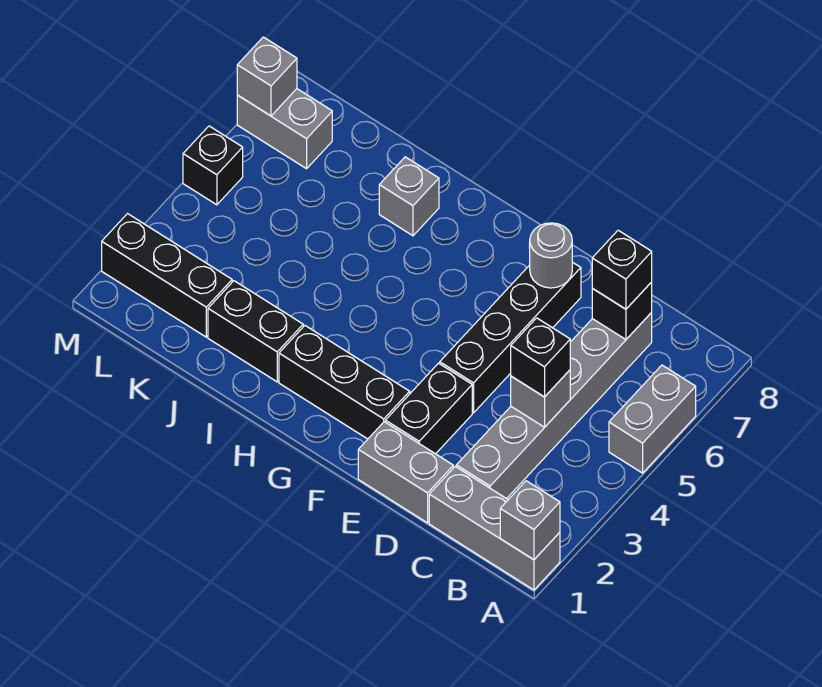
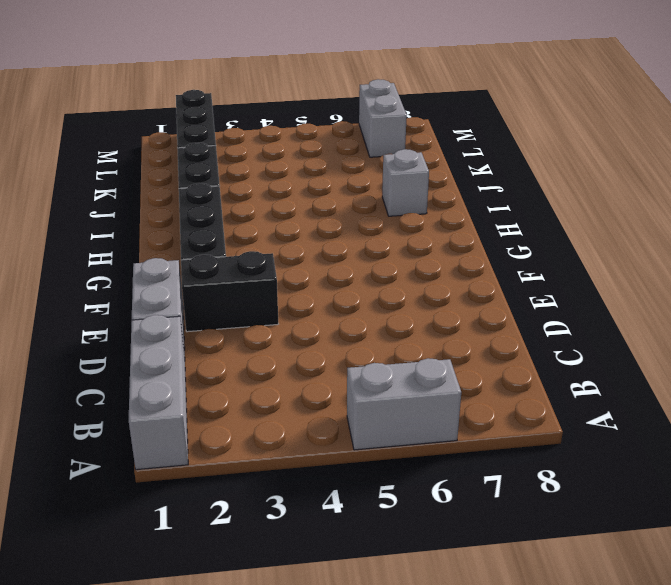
none -> grey brick C2:C7 level 1
none -> black brick E4:E7 level 1
none -> black brick M5 level 1

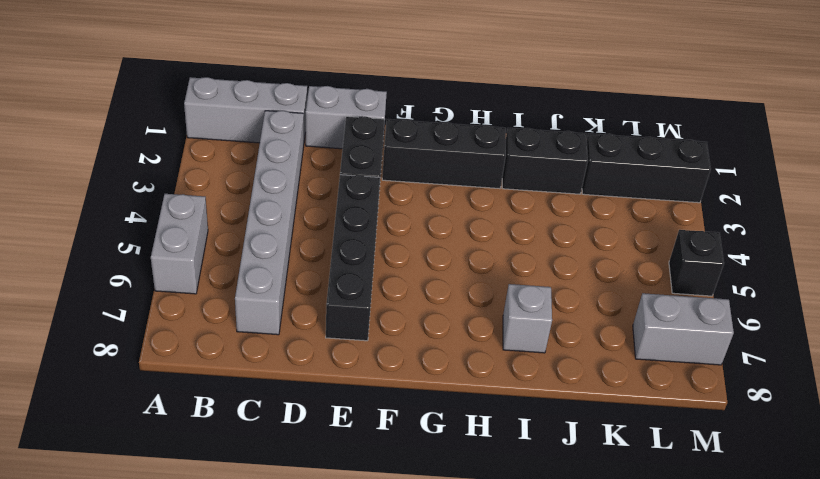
none -> grey brick A1 level 2
none -> grey brick C4 level 2
none -> black brick C7 level 2

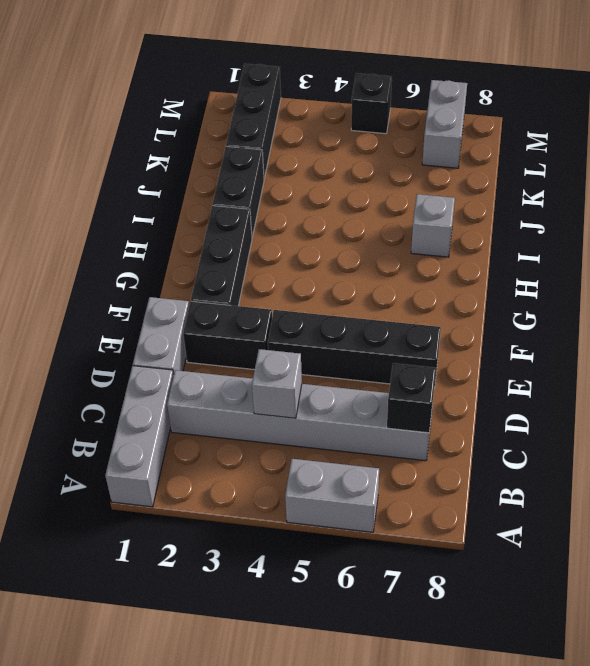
none -> grey brick A1 level 2
none -> grey round brick E7 level 2
none -> grey brick M7 level 2

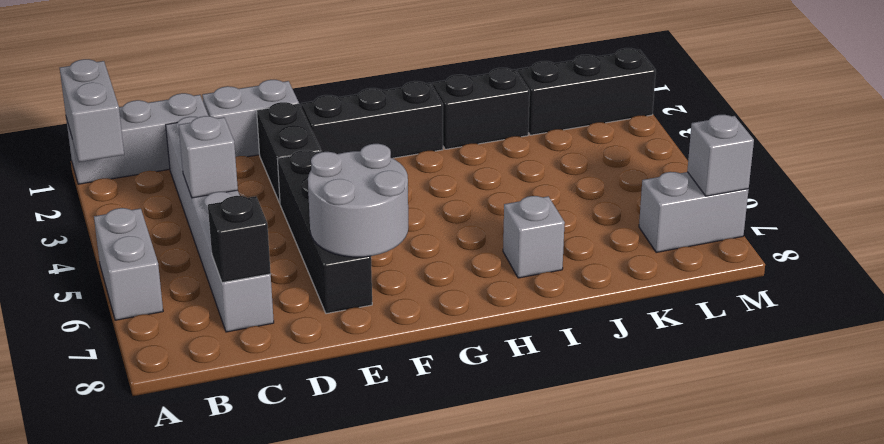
grey brick A1:A2 level 2 -> grey brick A1 level 2
grey round brick E6:F7 level 2 -> grey round brick E7 level 2
none -> black brick M5 level 1
none -> black brick C4 level 3
none -> black brick C7 level 3

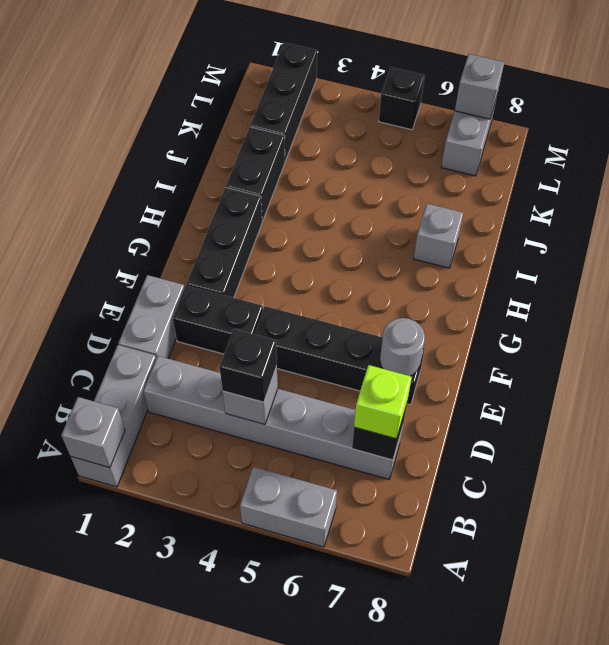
lime brick C7 level 3 -> black brick C7 level 3

